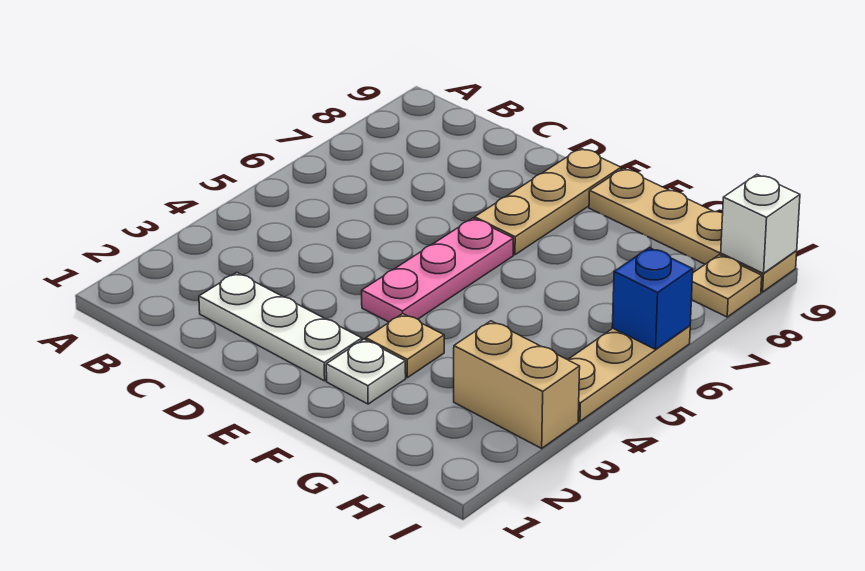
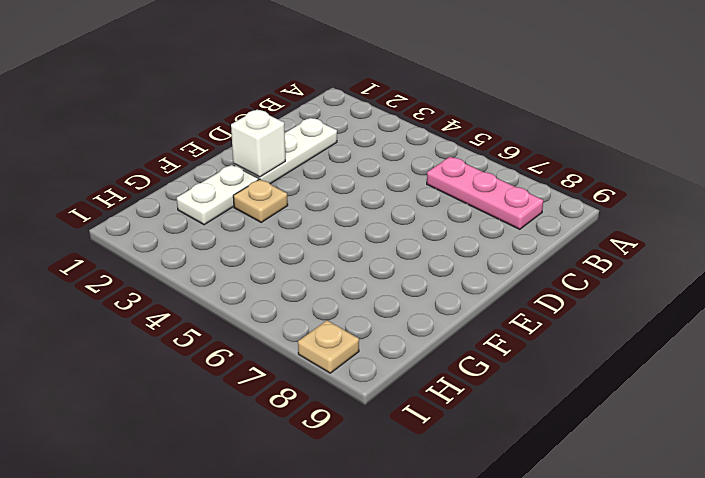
pink plate B6:B8 level 1 -> pink plate E4:E6 level 1
white brick E2 level 2 -> white brick I9 level 2
white plate F2:G2 level 1 -> white plate F2 level 1
none -> tan plate E7:E9 level 1
none -> tan plate F9:I9 level 1

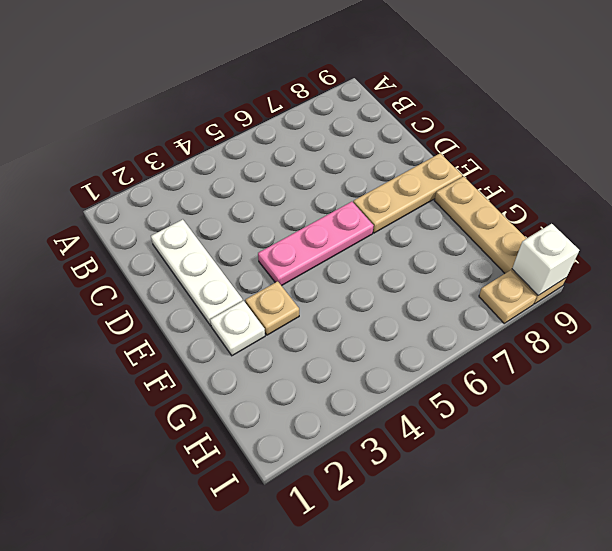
none -> tan brick H3:I3 level 1
none -> tan plate I4:I6 level 1

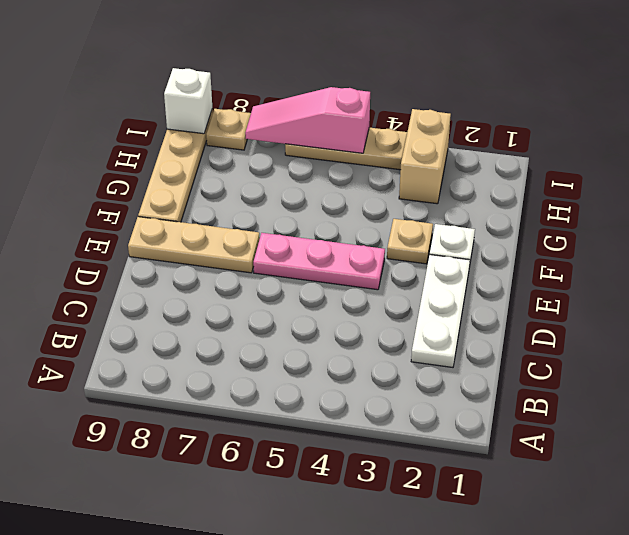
pink slope I5:I7 level 2 top 5 -> blue brick I6 level 2

